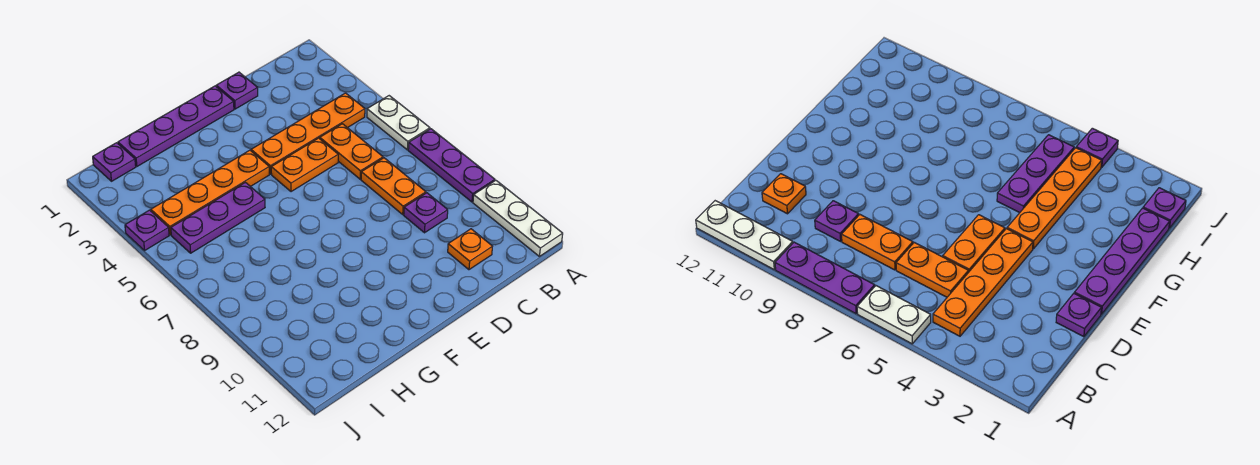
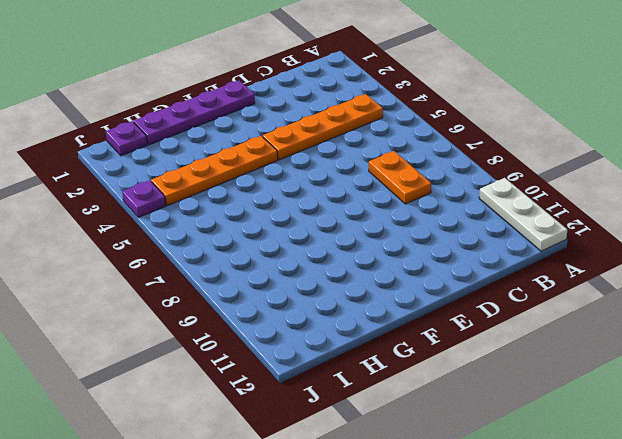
none -> white plate A5:A6 level 1
none -> purple plate A7:A9 level 1
none -> orange plate C5:C6 level 1

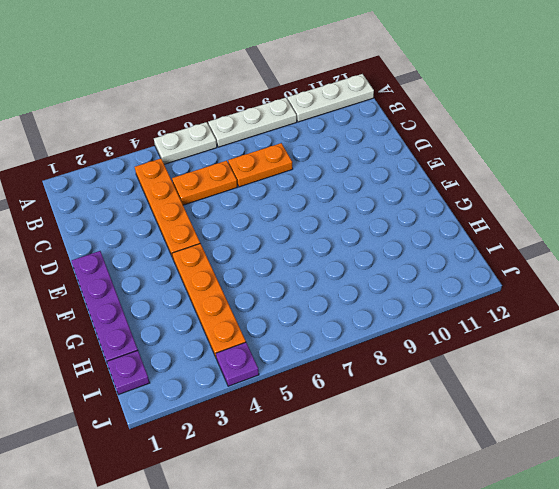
white plate A7:A9 level 1 -> purple plate A7:A9 level 1
none -> purple plate C9 level 1
none -> orange plate C11 level 1
none -> purple plate D1 level 1

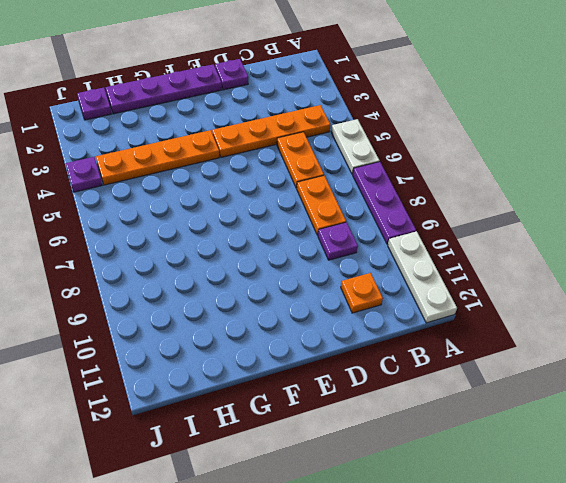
none -> orange plate D5:E5 level 1
none -> purple plate G5:I5 level 1

